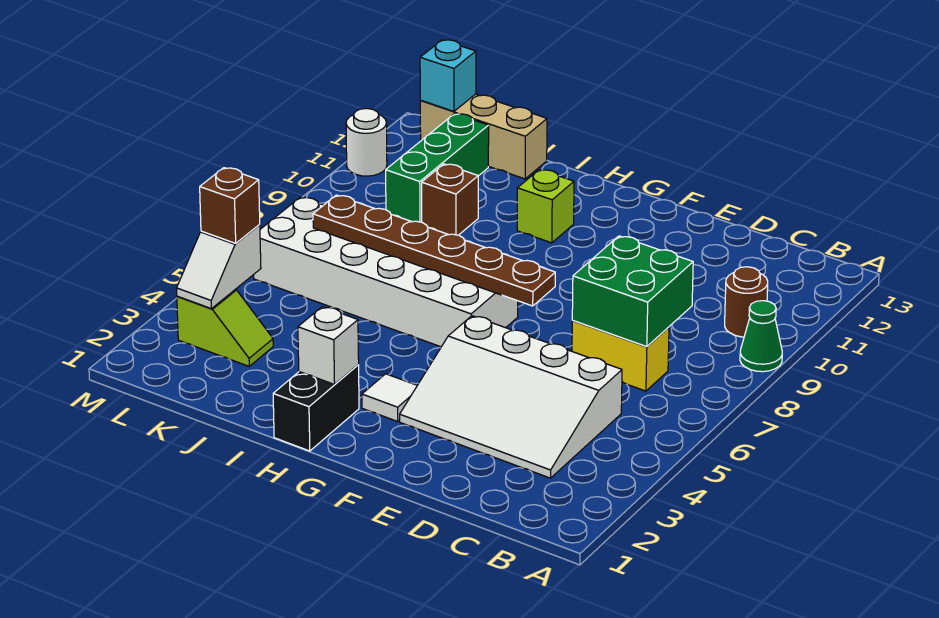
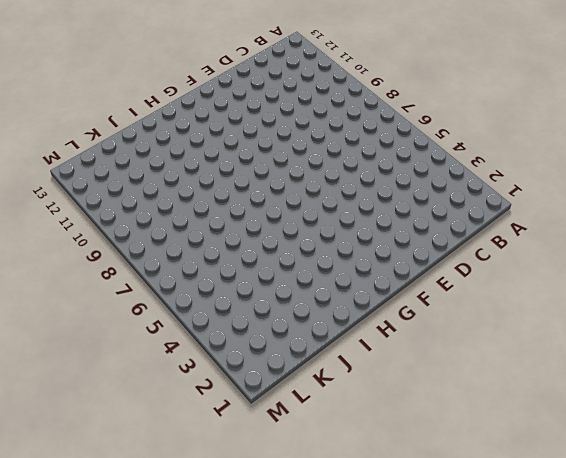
none -> green cone A9 level 1
none -> brown round brick B10 level 1
none -> white slope C3:F5 level 1 top 5

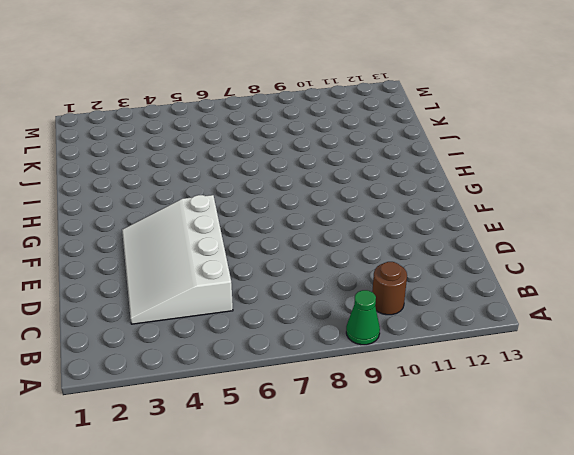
none -> yellow brick C7:D7 level 1
none -> white tile G3 level 1
none -> white brick G6:L7 level 1

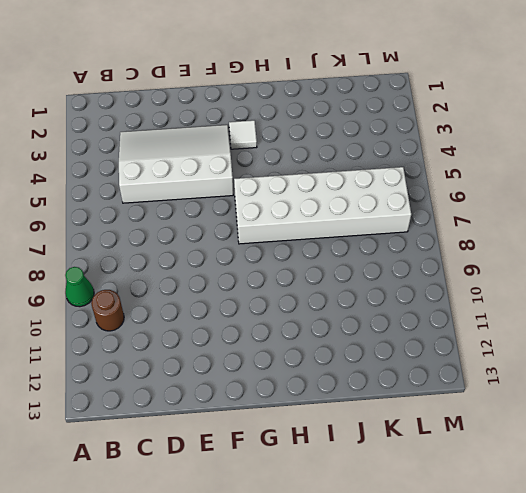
none -> yellow brick C7:D7 level 1
none -> black brick H1:H2 level 1
none -> lime brick H11 level 1

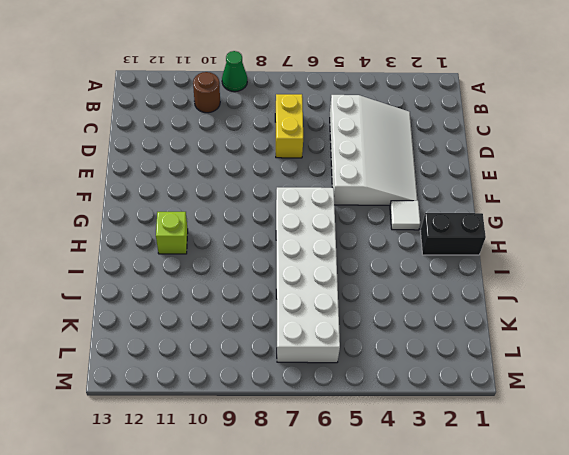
none -> brown brick J10 level 1
none -> tan brick J13:L13 level 1
none -> lime slope K3:L3 level 1 top L

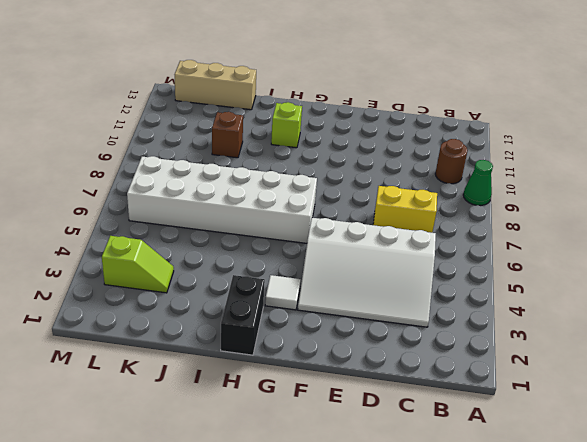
none -> green brick K10:K12 level 1
none -> white round brick M11 level 1
none -> green brick C7:D8 level 2

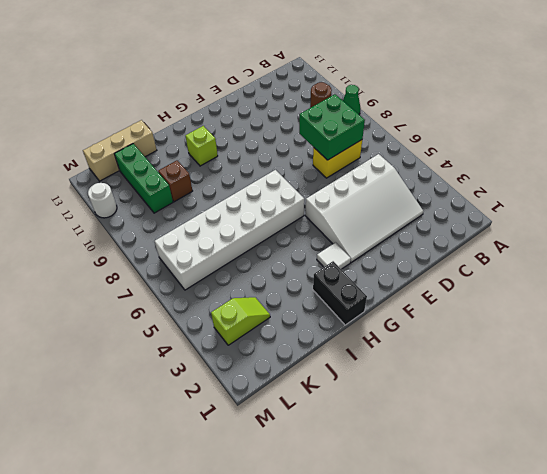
none -> brown plate F7:K7 level 2
none -> white brick H2 level 2
none -> white slope L3:L4 level 2 top 4

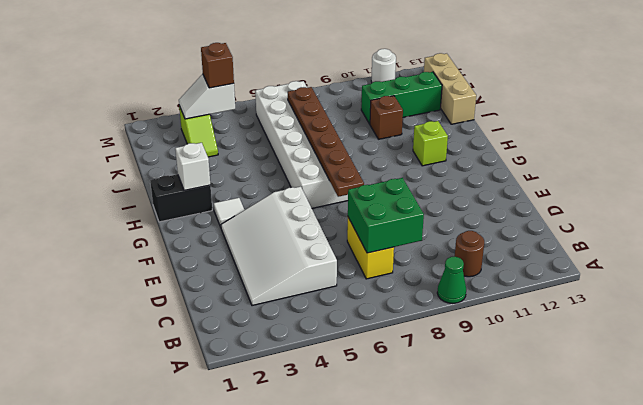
none -> cyan brick L13 level 2

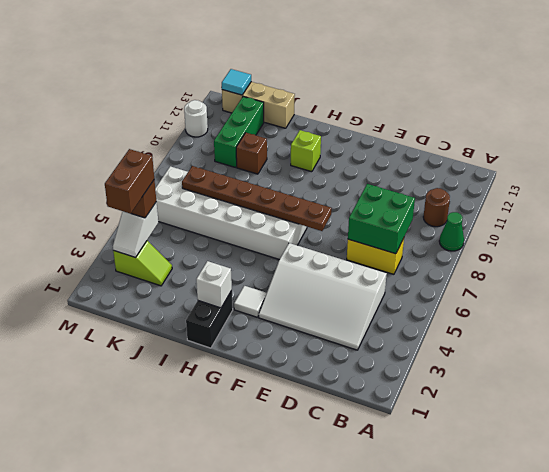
brown brick L3:L4 level 4 -> none
cyan tile L13 level 2 -> cyan brick L13 level 2

